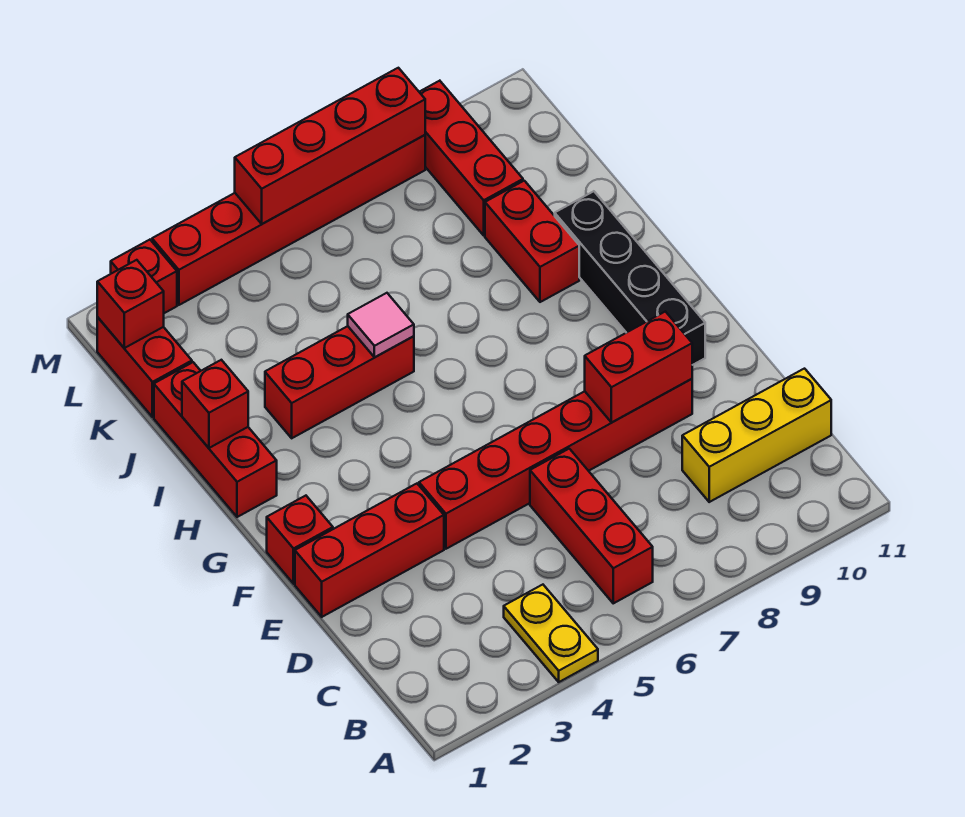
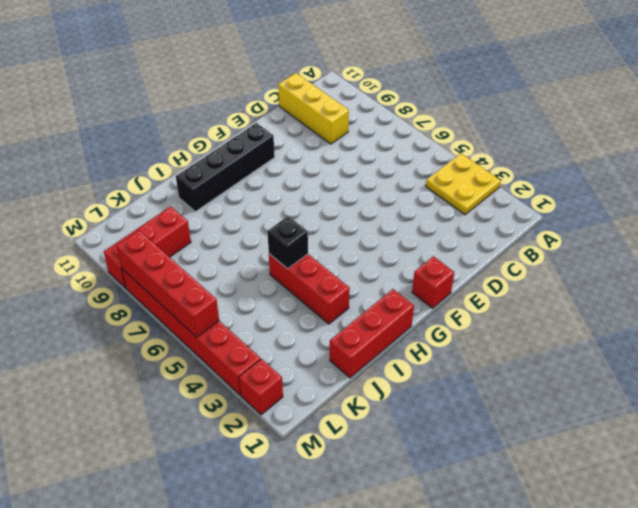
yellow plate A3:B4 level 1 -> yellow plate A4:B4 level 1
black brick I5 level 2 -> pink tile I5 level 2
none -> red brick B6:D6 level 1
none -> red brick E1:E3 level 1
none -> red brick E4:E9 level 1

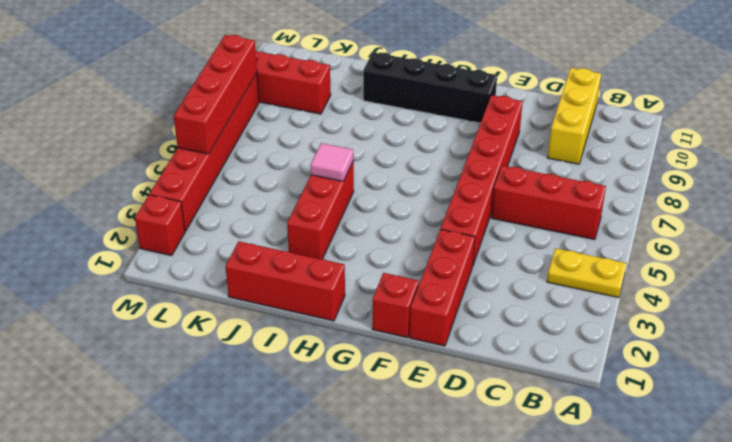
none -> red brick I9:J9 level 1
none -> red brick K1:L1 level 1
none -> red brick E8:E9 level 2

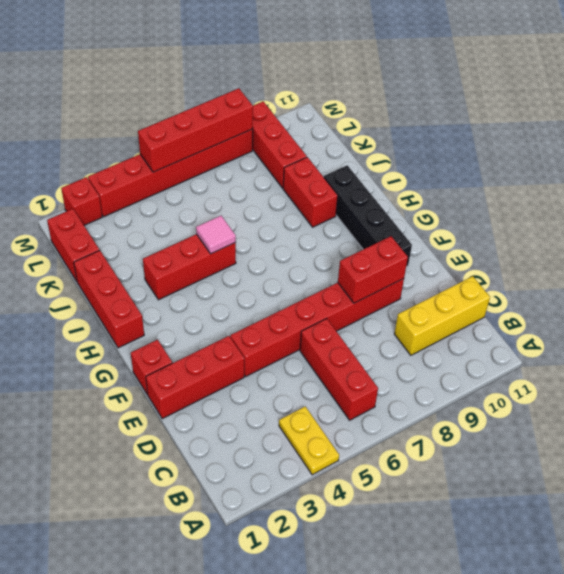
none -> red brick I1 level 2
none -> red brick L1 level 2

